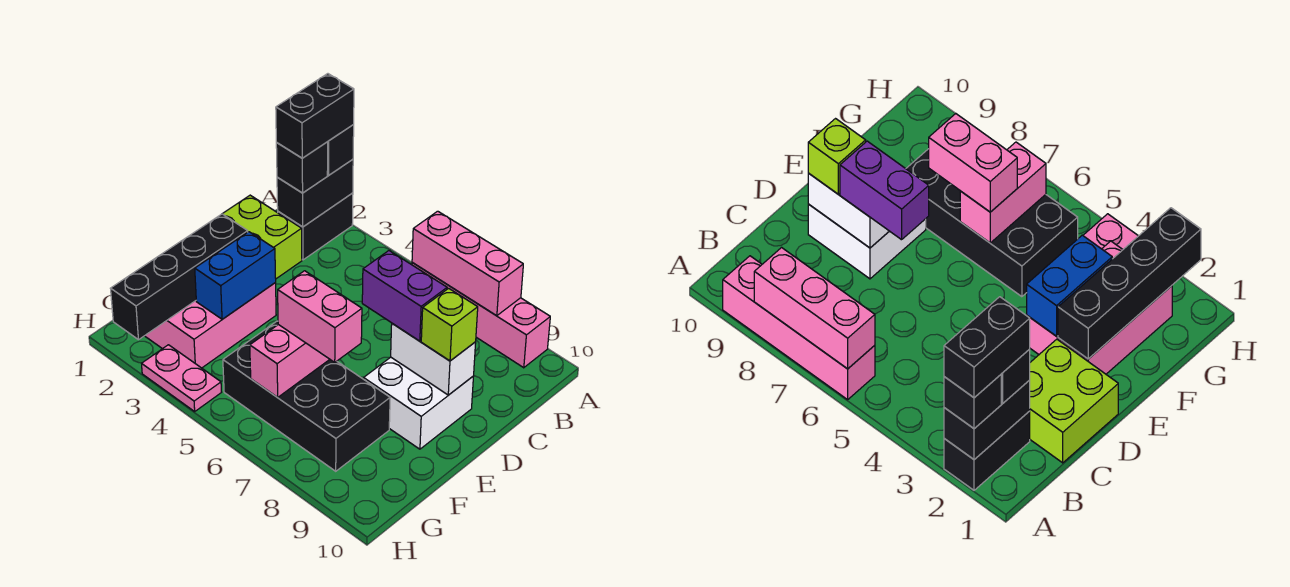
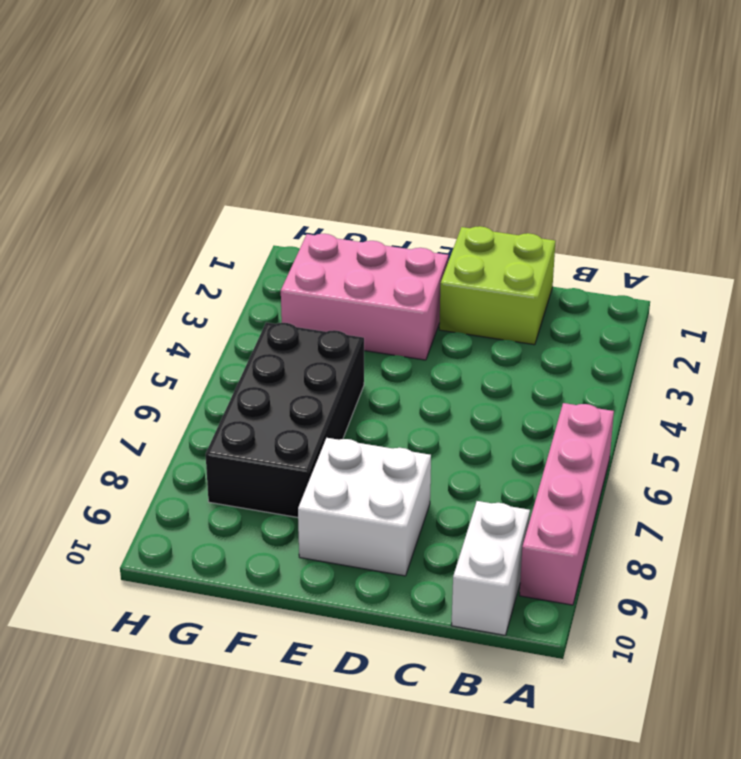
white brick B9:B10 level 1 -> white brick D8:D9 level 2
none -> black brick A2:B2 level 1
none -> pink plate H3:H4 level 1
none -> black brick A2:B2 level 2

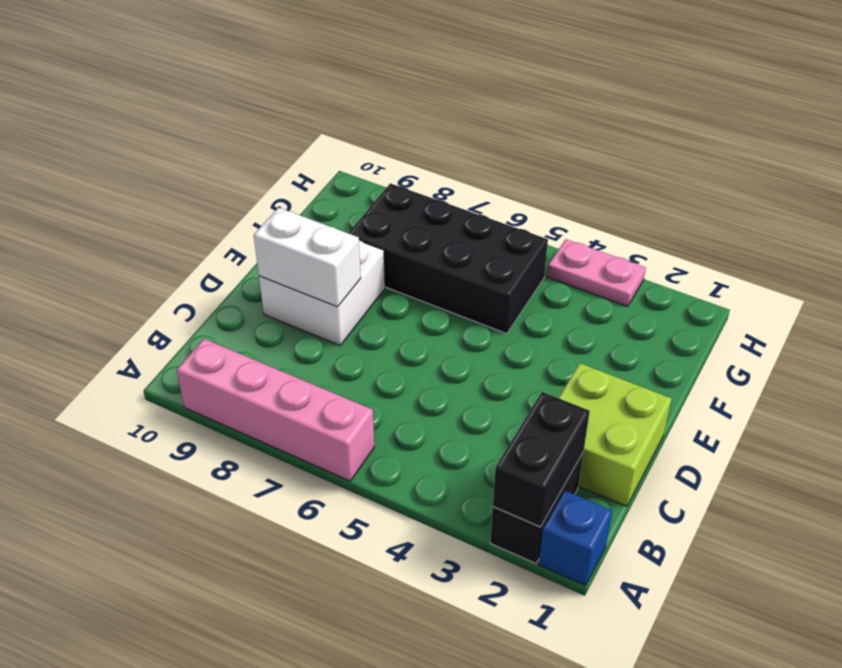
blue brick A1 level 1 -> none
none -> pink brick E2:G3 level 1
none -> pink brick A6:A8 level 2
none -> black brick E2:H2 level 2

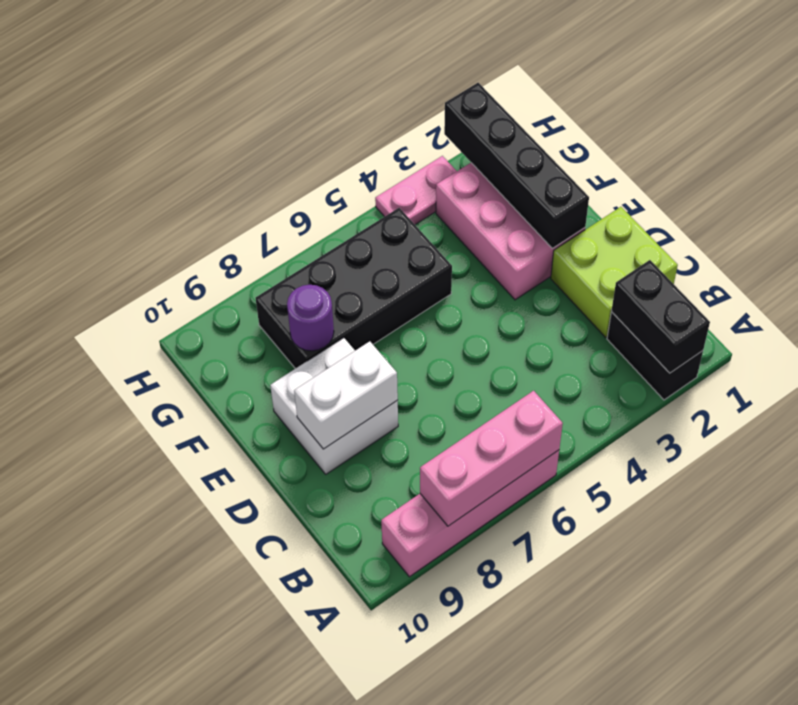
purple round brick F8 level 2 -> none
none -> blue brick E3:F3 level 2
none -> pink brick F6:G6 level 2
none -> black brick A2 level 3

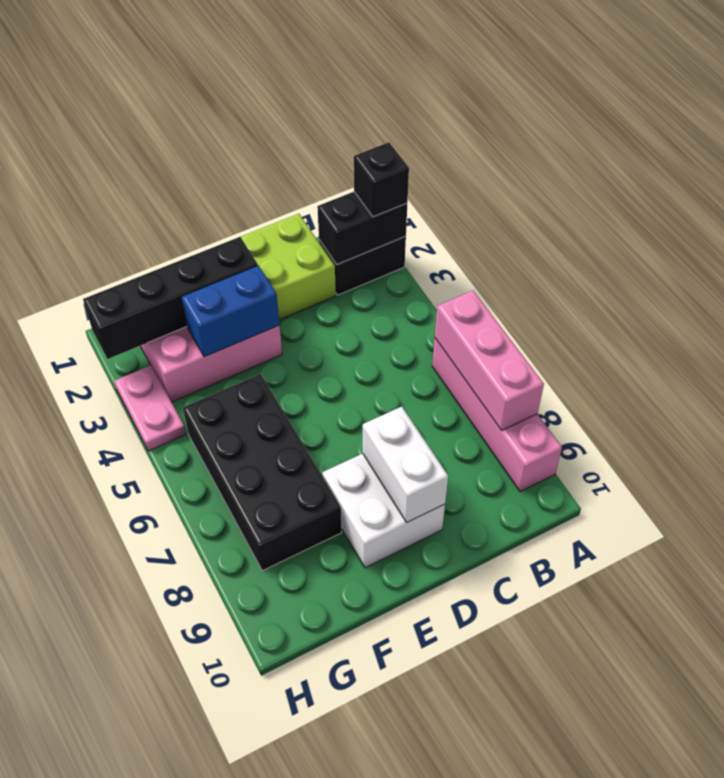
none -> pink brick F6:G6 level 2
none -> black brick B2 level 3
none -> purple brick D7:D8 level 3

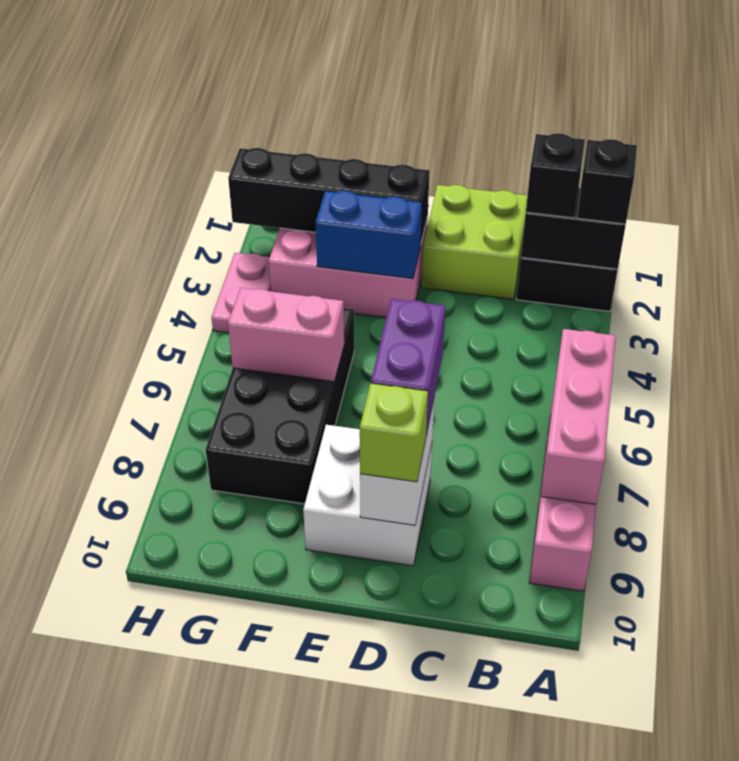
none -> pink brick F6:F7 level 3
none -> black brick A2:B2 level 4

